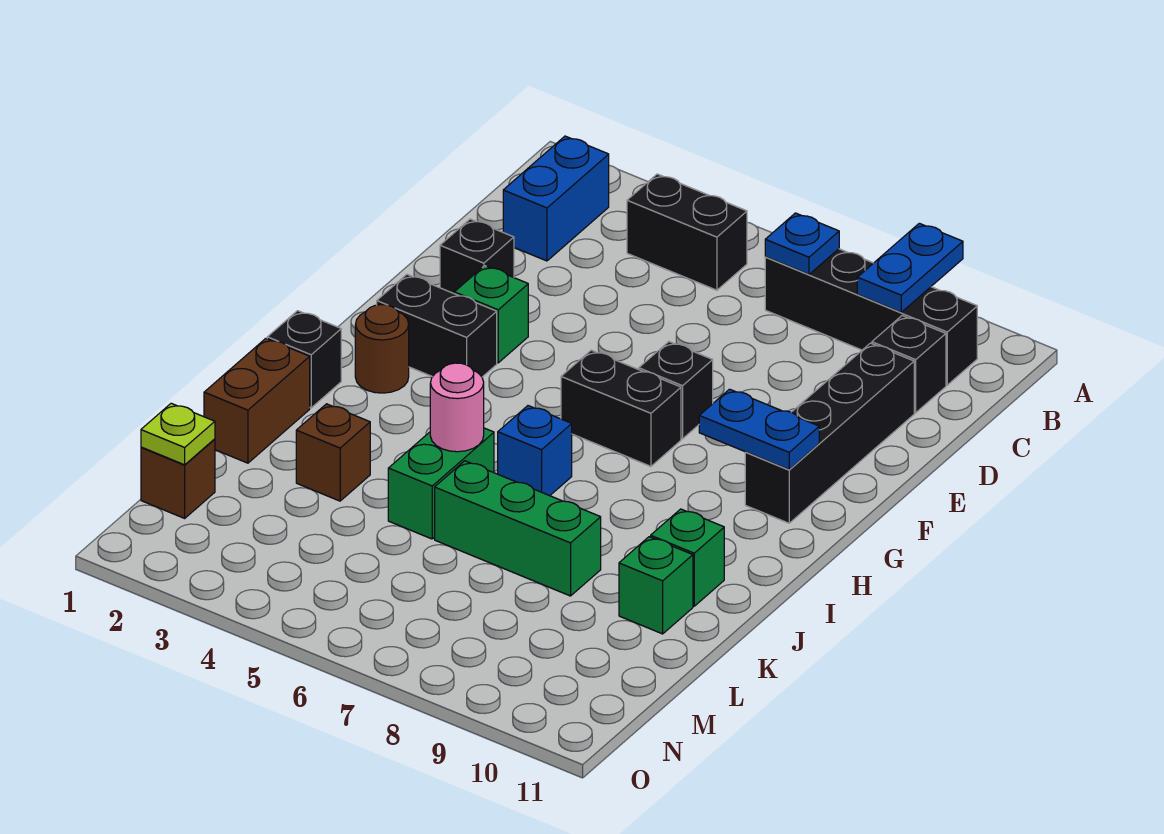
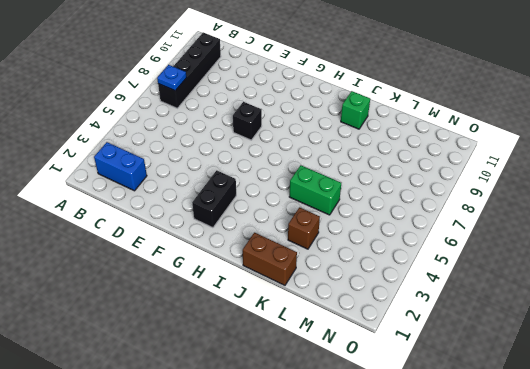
none -> black brick B4:B5 level 1
none -> black brick C10 level 1
none -> black brick D10:G10 level 1

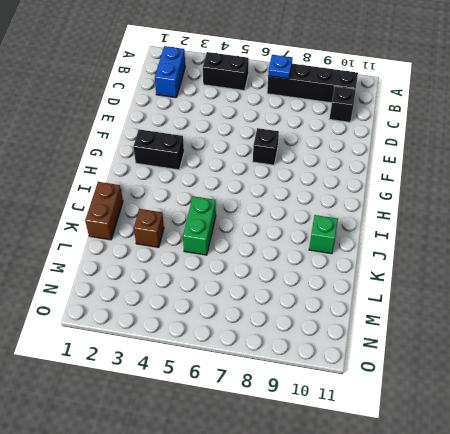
none -> black brick D10:G10 level 1
none -> black brick E2 level 1
none -> green brick F3 level 1

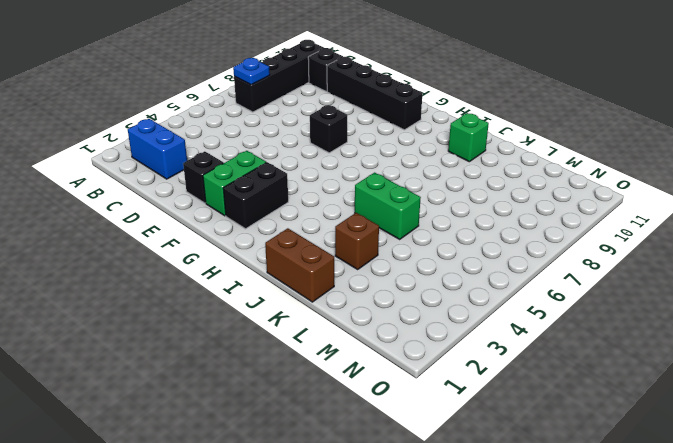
green brick F2:F3 level 1 -> green brick F3 level 1
none -> black brick B4:B5 level 1
none -> black brick G6:G7 level 1
none -> brown round brick H2 level 1

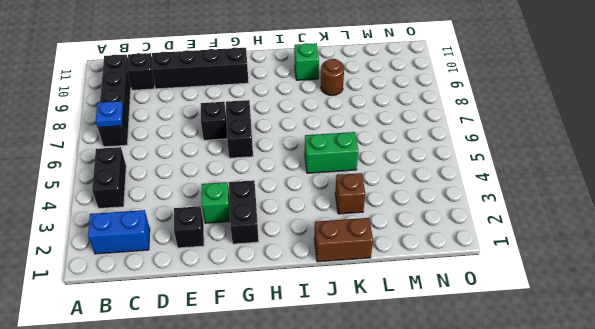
brown round brick K9 level 1 -> brown round brick H2 level 1
none -> black brick I1 level 1
none -> blue brick I6 level 1
none -> green brick K6:K8 level 1

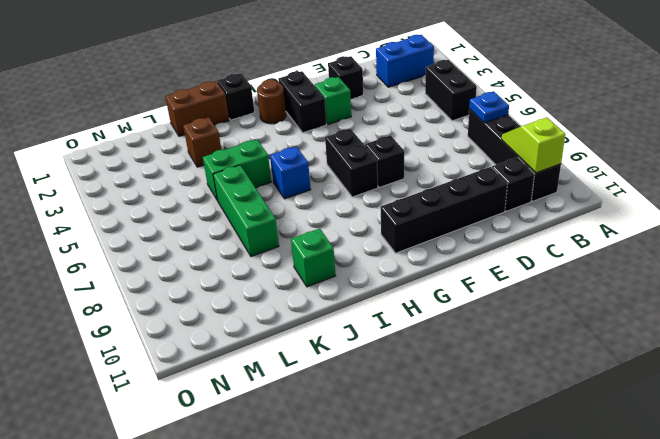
lime slope B9:B10 level 2 top 10 -> blue plate A9:B9 level 2
none -> green brick K10 level 1
none -> brown brick M1 level 1
none -> blue plate G9:G10 level 2

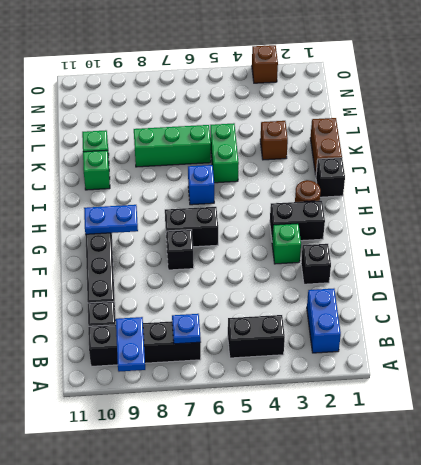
brown brick O3 level 1 -> brown brick M1 level 1
none -> pink round brick J5 level 2
none -> lime plate M1 level 2

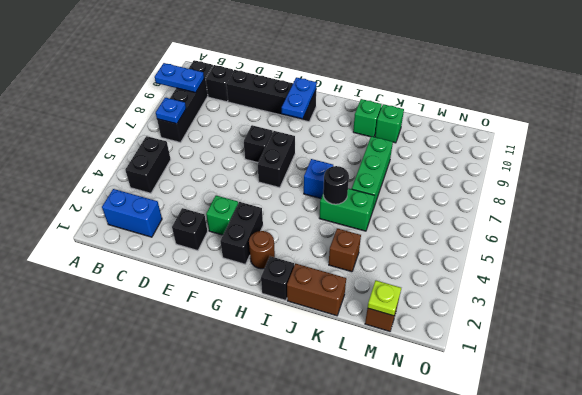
black round brick J5 level 2 -> pink round brick J5 level 2

